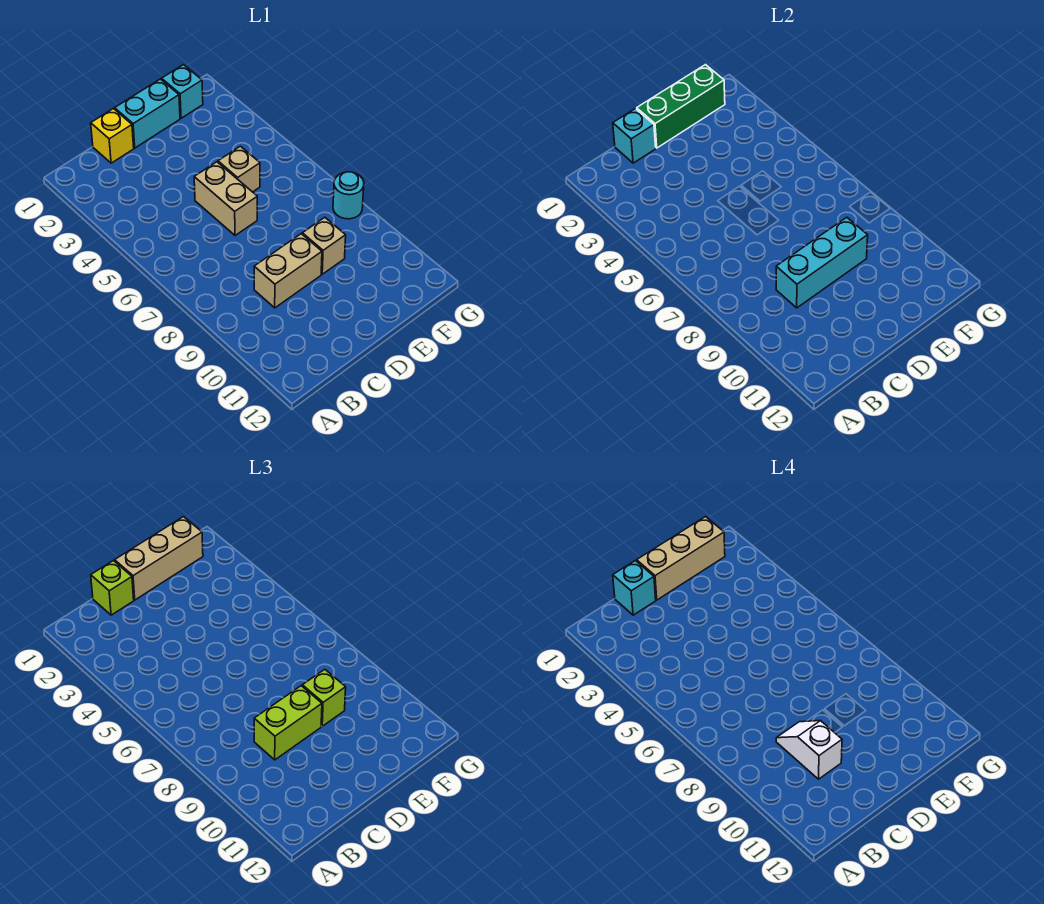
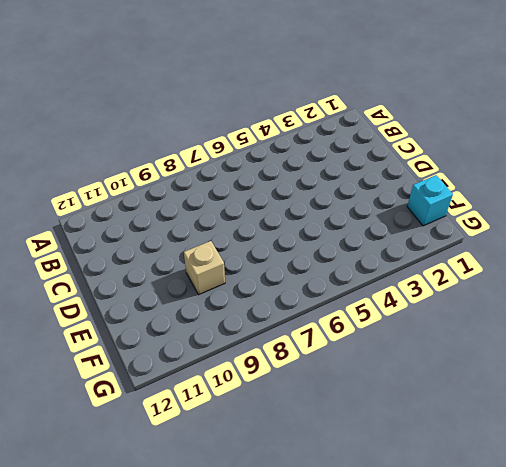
none -> yellow brick C1 level 1
none -> tan brick C9:D9 level 1
none -> cyan brick D1:E1 level 1

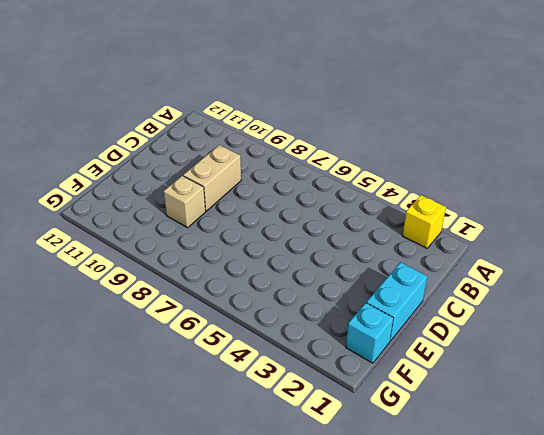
yellow brick A2 level 1 -> yellow brick C1 level 1
none -> tan brick D5:D6 level 1
none -> tan brick E5 level 1
none -> cyan round brick G8 level 1

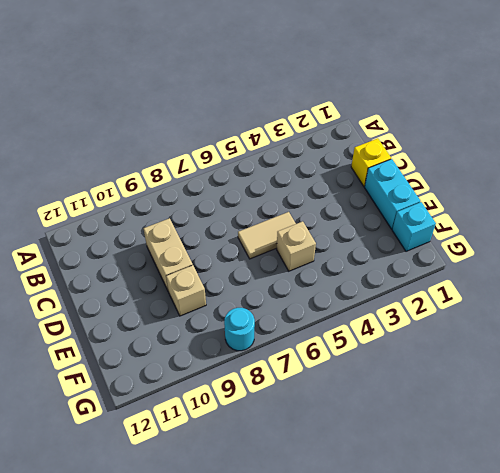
tan tile D5:D6 level 1 -> tan brick D5:D6 level 1
none -> cyan brick C1 level 2
none -> cyan brick C9:E9 level 2
none -> green brick D1:F1 level 2

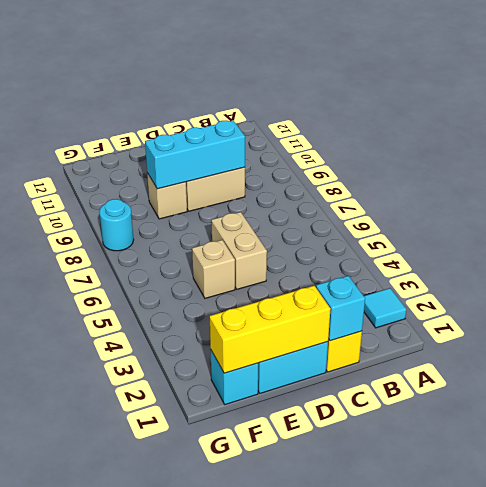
cyan tile A2 level 1 -> none
yellow brick D1:F1 level 2 -> green brick D1:F1 level 2
none -> lime brick C1 level 3
none -> lime brick C9:D9 level 3
none -> tan brick D1:F1 level 3

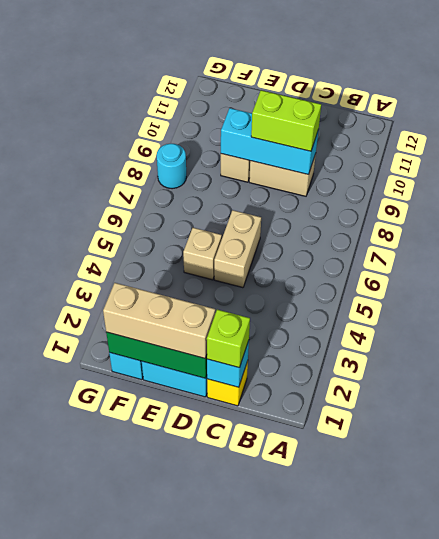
none -> lime brick E9 level 3
none -> cyan brick C1 level 4
none -> white slope C9:C10 level 4 top 10

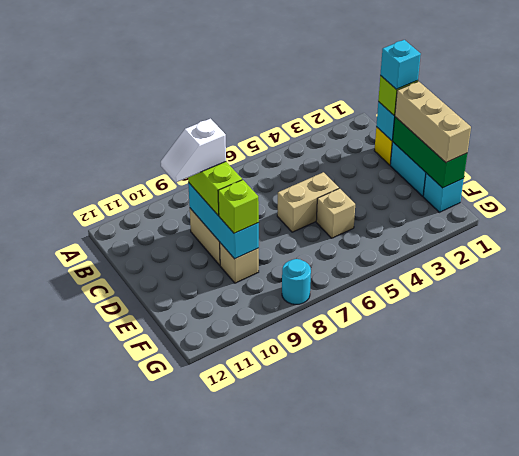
white slope C9:C10 level 4 top 9 -> white slope C9:C10 level 4 top 10
none -> tan brick D1:F1 level 4

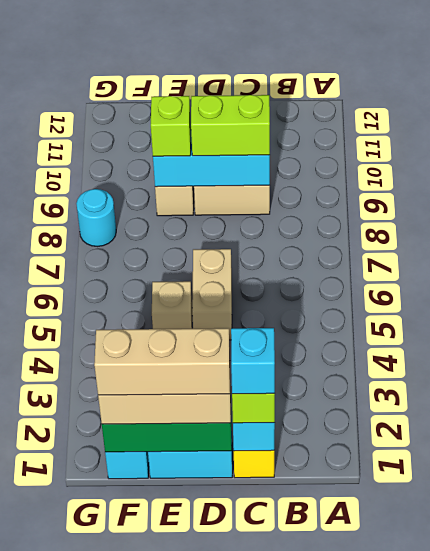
none -> white slope C9:C10 level 4 top 10

